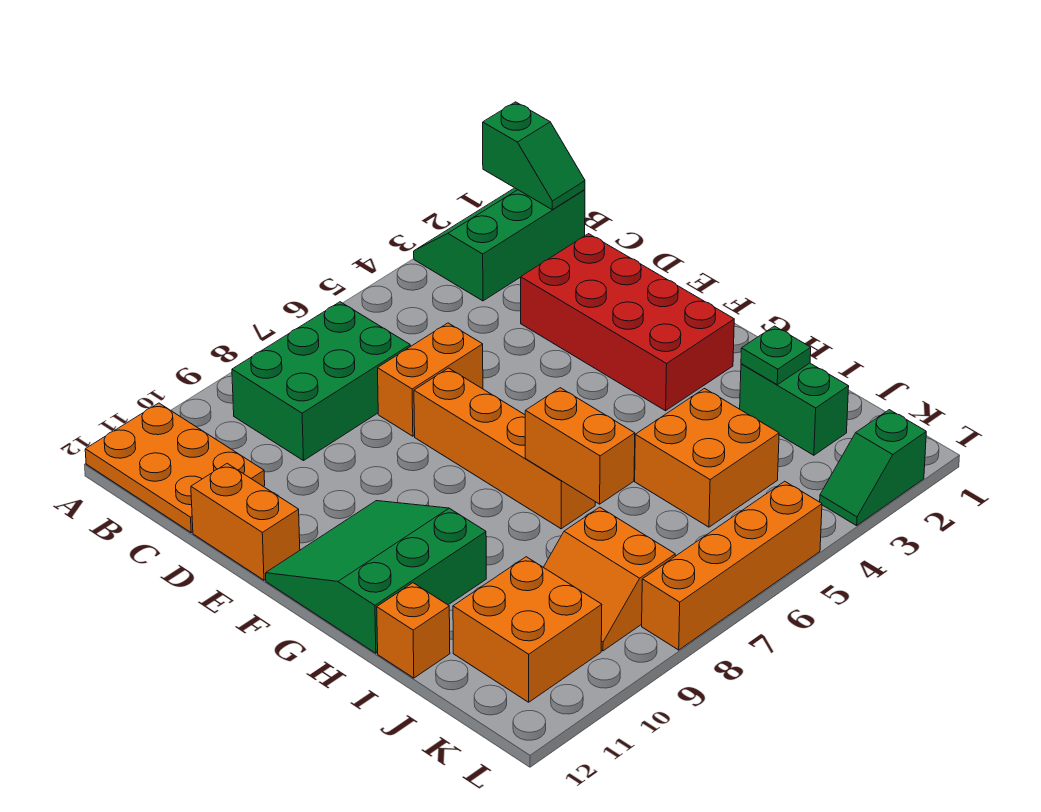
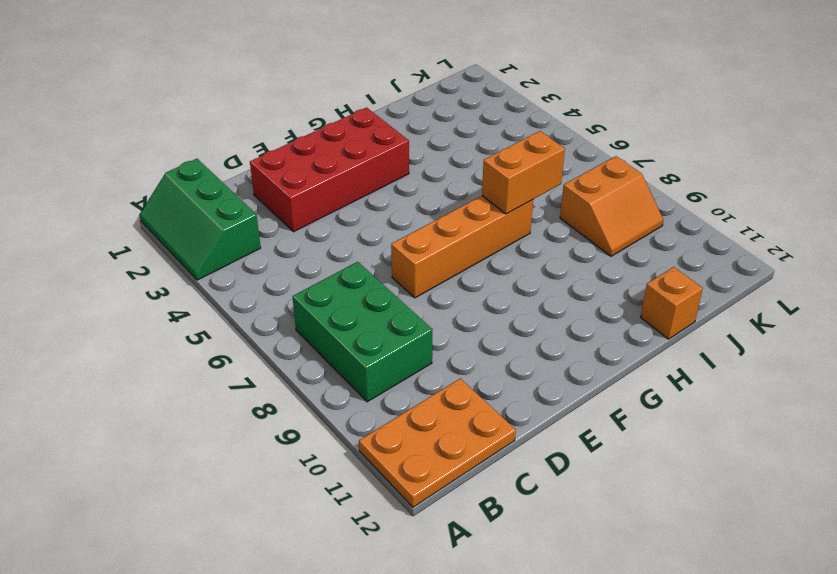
none -> orange brick D6:D7 level 1
none -> orange brick D12:E12 level 1
none -> green slope F10:H12 level 1 top H

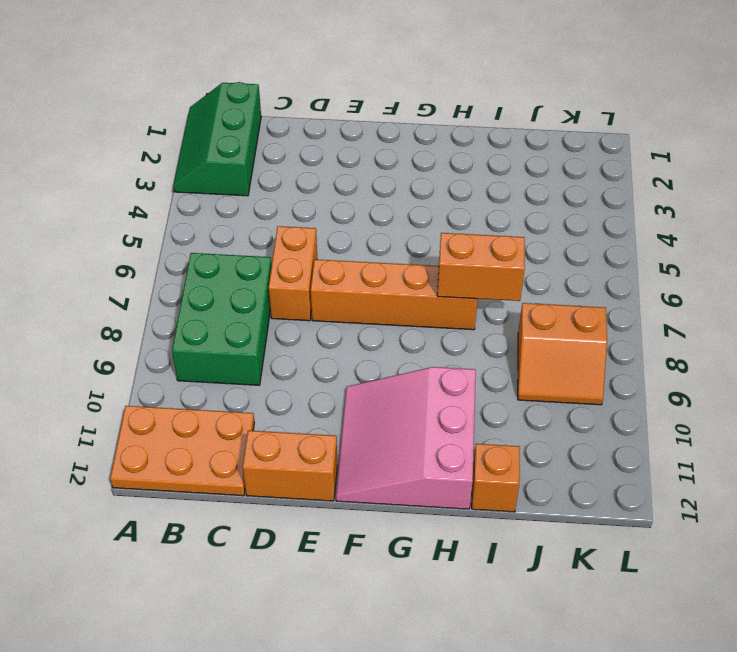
pink slope F10:H12 level 1 top H -> green slope F10:H12 level 1 top H
none -> red brick D2:G3 level 1
none -> green brick I2:J2 level 1
none -> orange brick I4:J5 level 1

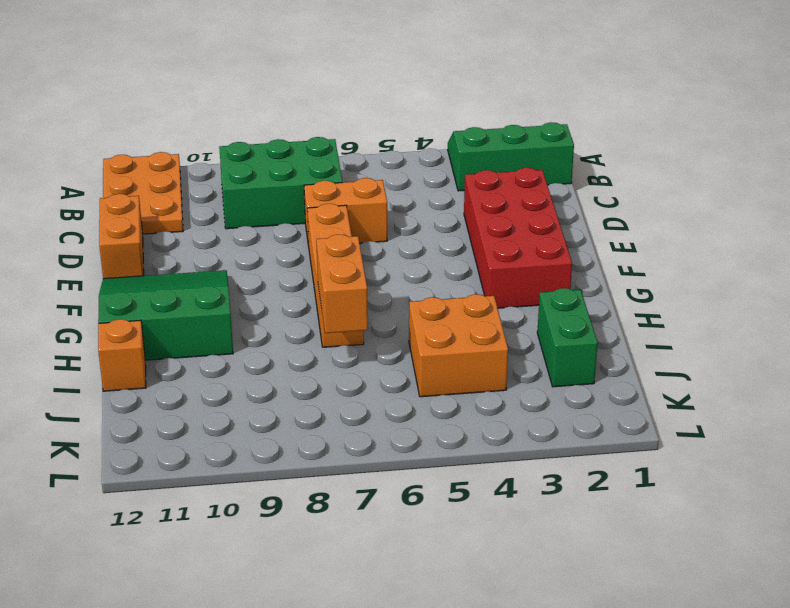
none -> orange slope J8:K9 level 1 top 8
none -> orange brick J10:K11 level 1
none -> green slope L2:L3 level 1 top 2

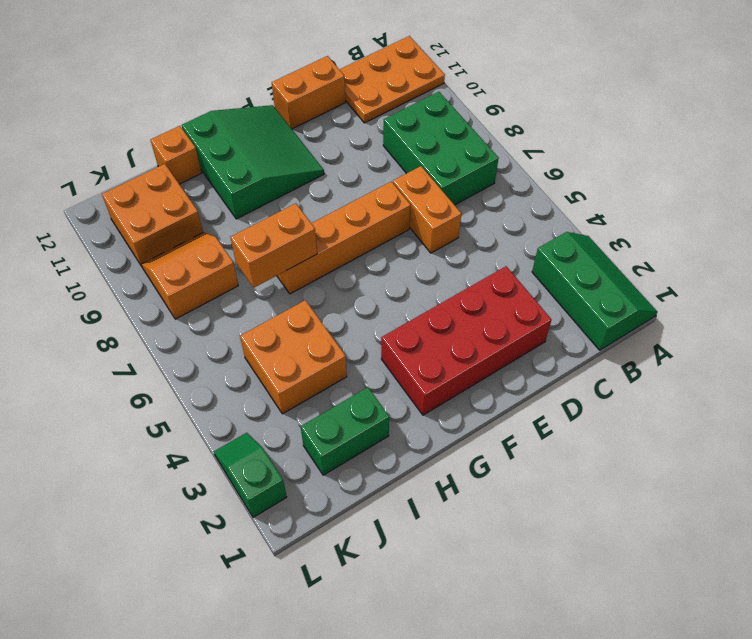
none -> orange brick L5:L8 level 1
none -> green slope A1:B1 level 2 top A
none -> green plate I2 level 2

